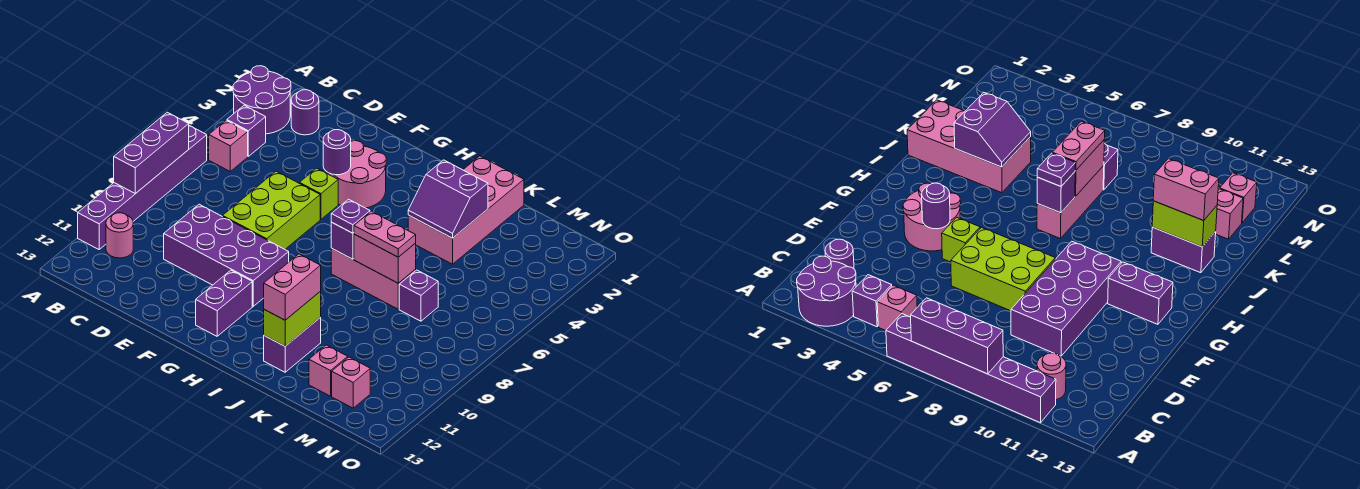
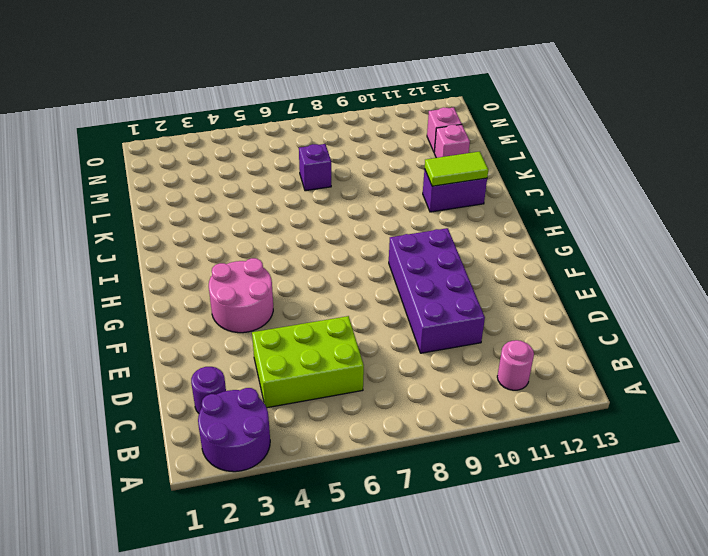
lime brick C4:D6 level 1 -> lime brick E6:F8 level 1
lime tile J11:J12 level 2 -> lime brick J11:J12 level 2
none -> purple brick A6:A11 level 1
none -> purple brick B4 level 1
none -> pink brick B5 level 1

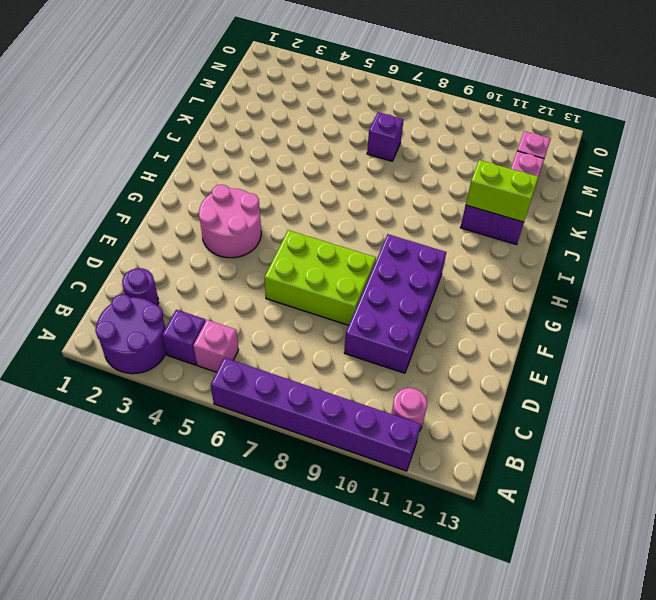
none -> lime brick F5 level 1
none -> purple brick G11:G12 level 1
none -> pink brick I7:K7 level 1

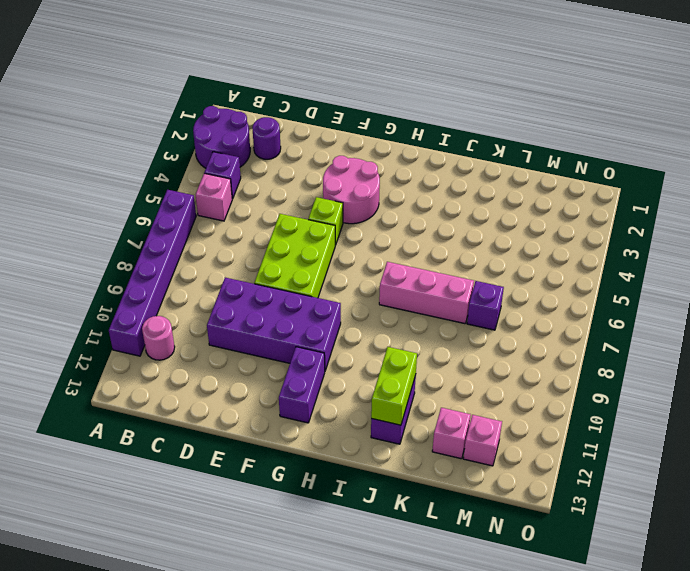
none -> pink brick J1:K4 level 1
none -> purple brick A7:A9 level 2
none -> purple round brick F4 level 2

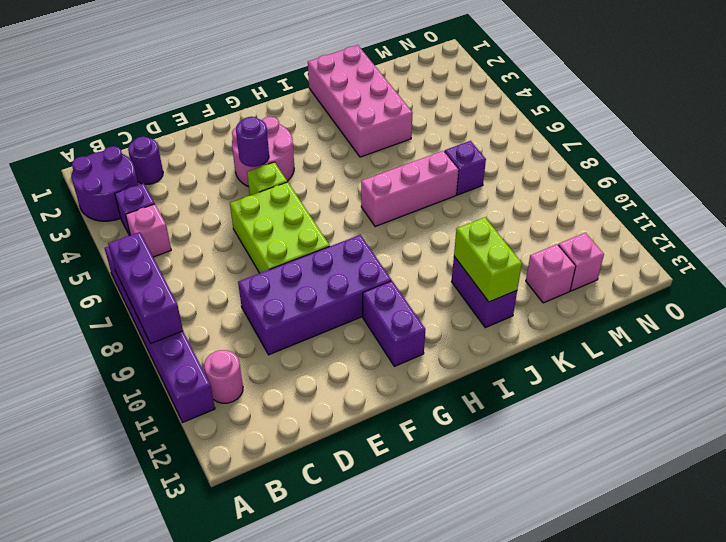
none -> purple brick I7 level 2
none -> purple slope J3:K4 level 2 top 3
none -> pink brick J7:K7 level 2

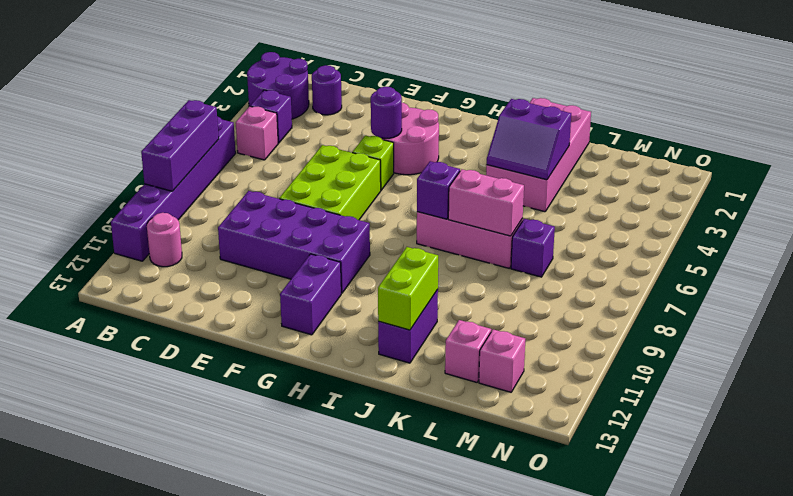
none -> purple plate I7 level 3
none -> pink plate J7:K7 level 3
none -> pink brick J11:J12 level 3

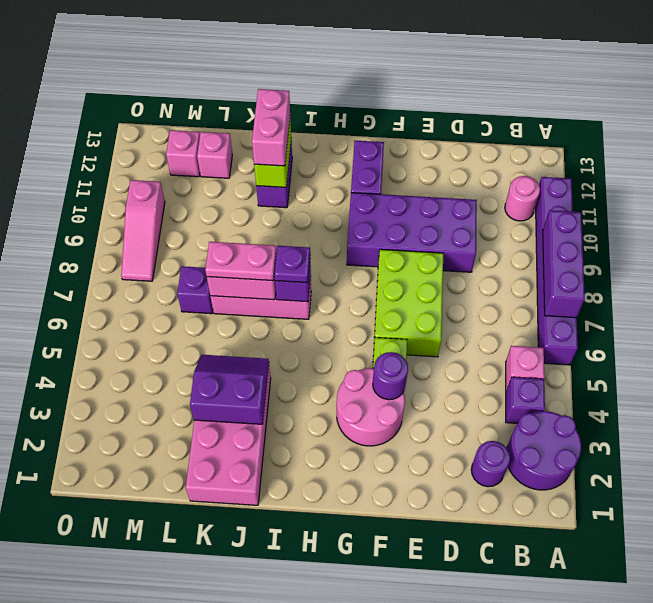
pink slope N8:N10 level 1 top 10 -> none

